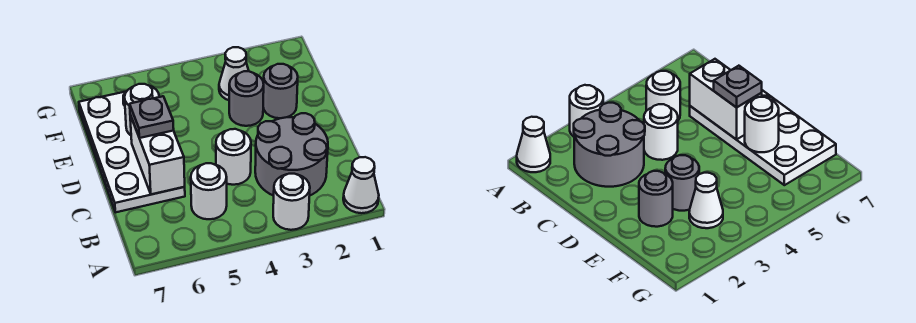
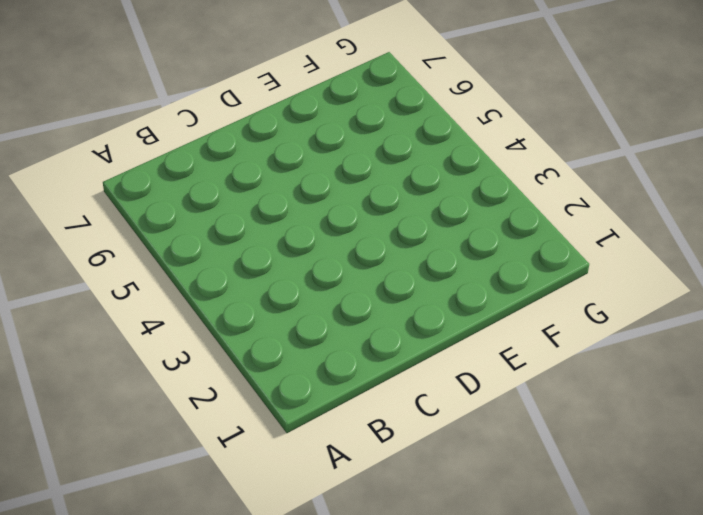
none -> white cone A1 level 1
none -> white round brick A3 level 1
none -> grey round brick B2:C3 level 1

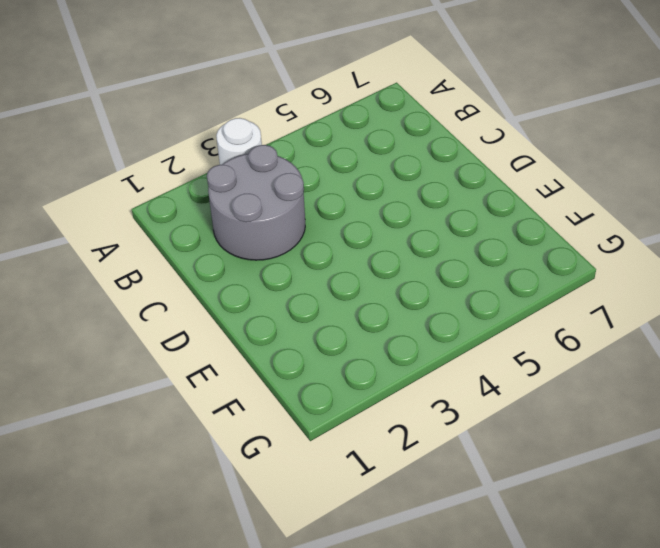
none -> white cone A1 level 1
none -> white round brick B5 level 1
none -> white round brick C4 level 1

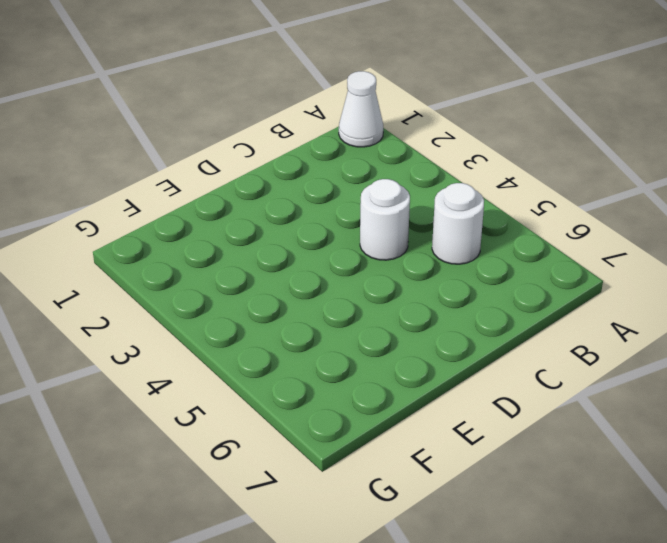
none -> white round brick A3 level 1
none -> grey round brick B2:C3 level 1
none -> white plate C6:F7 level 1

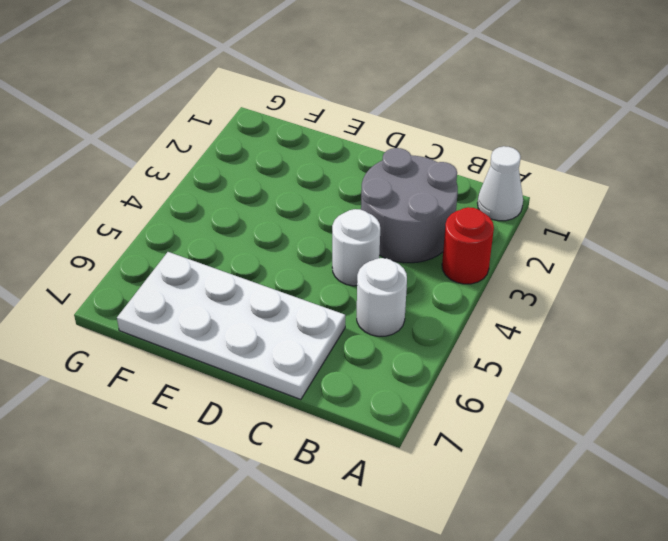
red round brick A3 level 1 -> white round brick A3 level 1
none -> grey round brick E2 level 1
none -> grey round brick E3 level 1
none -> white cone F3 level 1

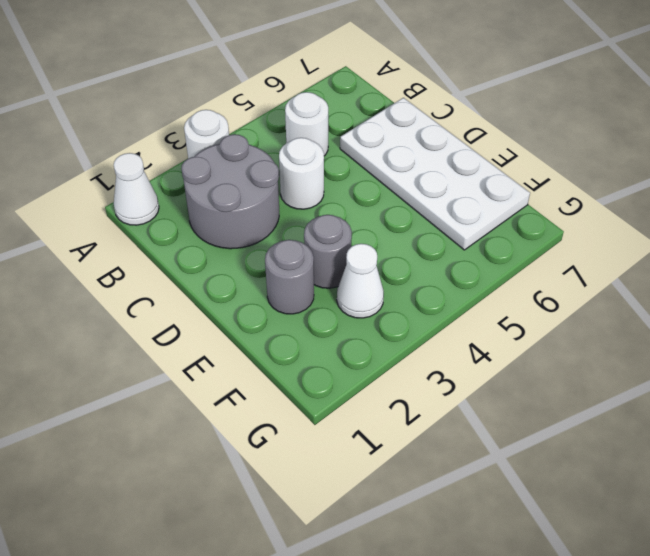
none -> white brick C6:D6 level 2
none -> white round brick E6 level 2
none -> grey plate D6 level 3

